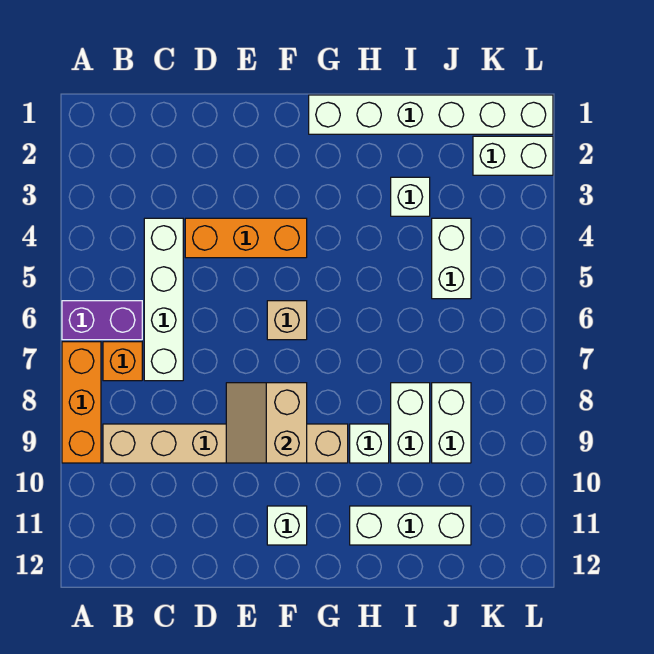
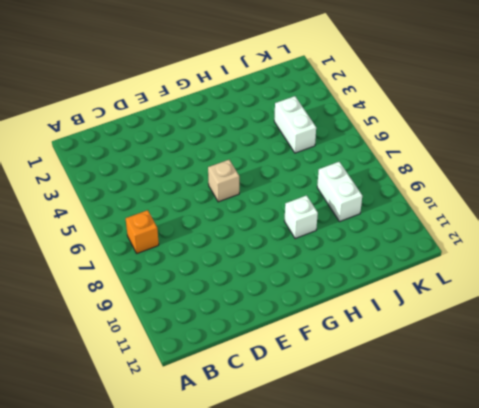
none -> purple brick A6:B6 level 1
none -> orange brick A7:A9 level 1
none -> tan brick B9:G9 level 1

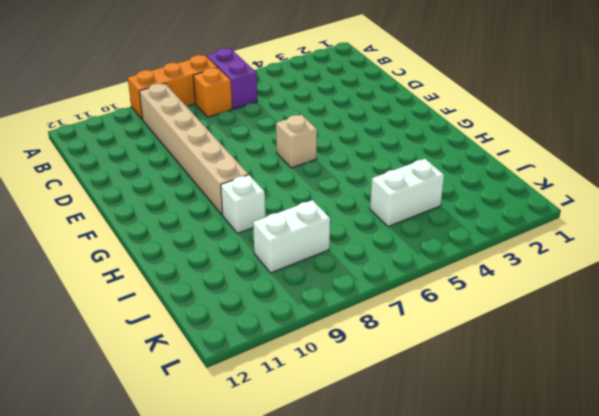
none -> white brick C4:C7 level 1
none -> orange brick D4:F4 level 1
none -> white brick F11 level 1

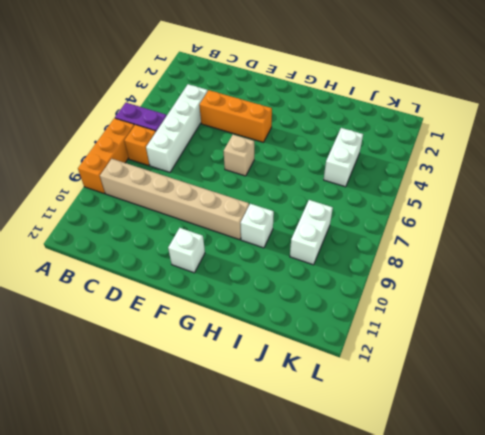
none -> white brick G1:L1 level 1
none -> white brick H11:J11 level 1
none -> white brick I3 level 1

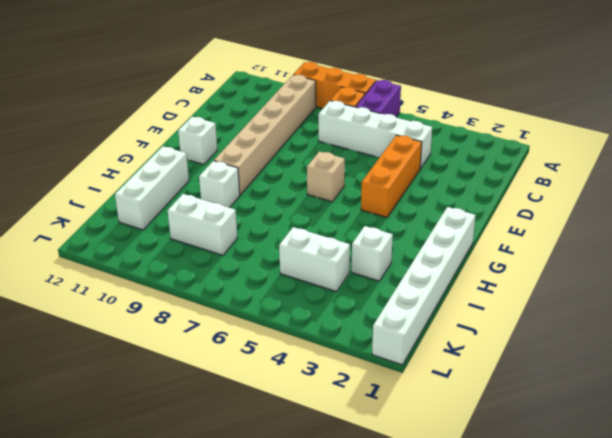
none -> white brick I8:I9 level 1
none -> white brick K2:L2 level 1
none -> tan slope E8:F9 level 2 top F

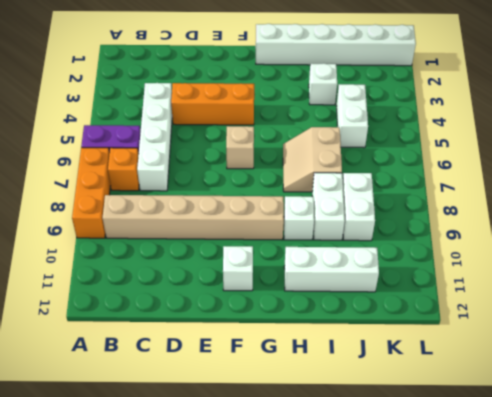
tan slope H6:I7 level 1 top I -> tan slope E8:F9 level 2 top F
none -> white brick K2:L2 level 1

